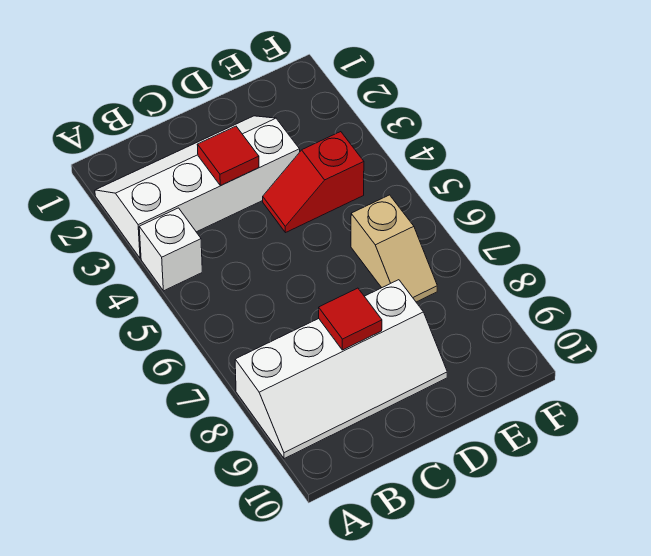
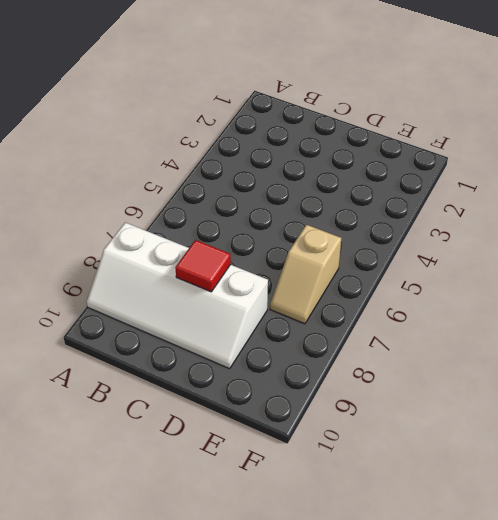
none -> white slope A2:D3 level 1 top 3
none -> white brick A4 level 1

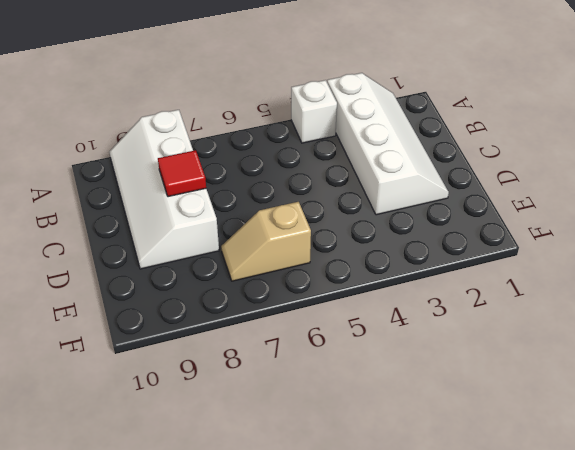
none -> red slope D4:E4 level 1 top E
none -> red tile C3 level 2

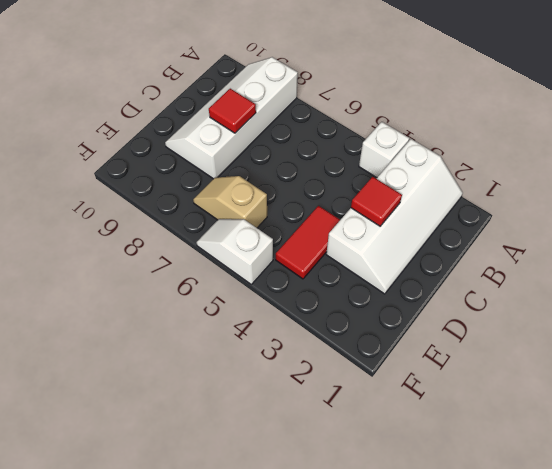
red tile D4:E4 level 1 -> red slope D4:E4 level 1 top E
white slope F5:F6 level 1 top 5 -> none

